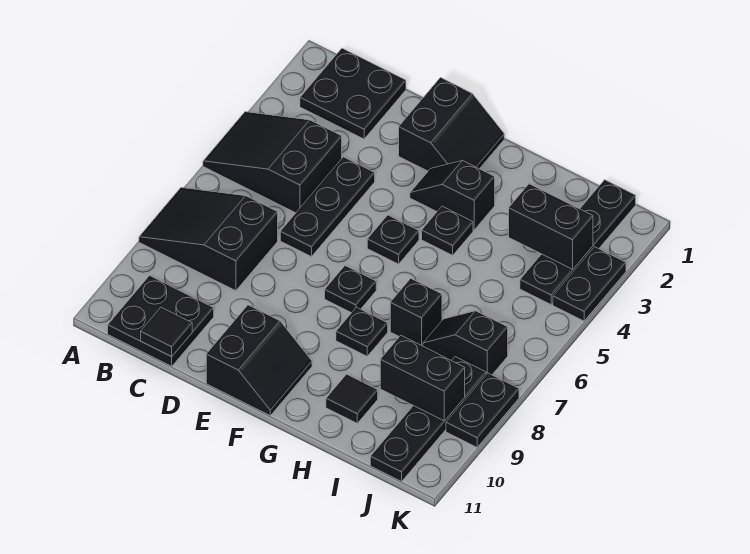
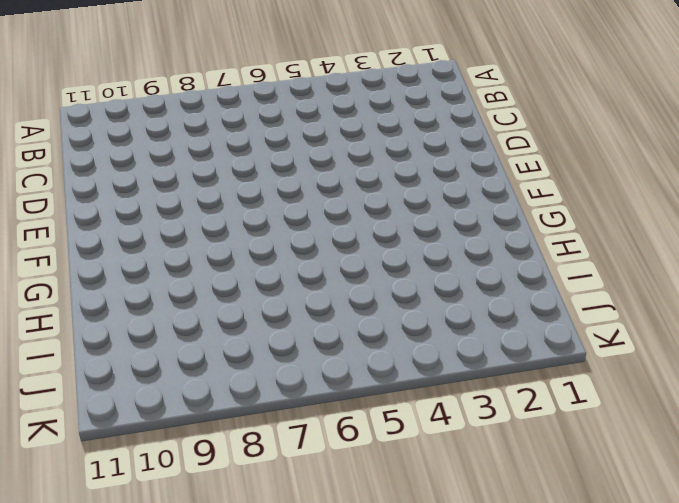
none -> black slope A4:C5 level 1 top C
none -> black slope A7:C8 level 1 top C
none -> black plate B1:C2 level 1

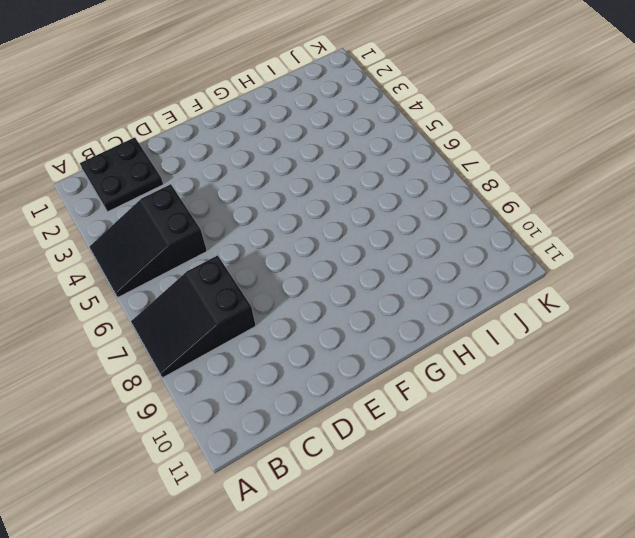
none -> black plate B10:C11 level 1
none -> black plate D4:D6 level 1
none -> black slope E1:F2 level 1 top E

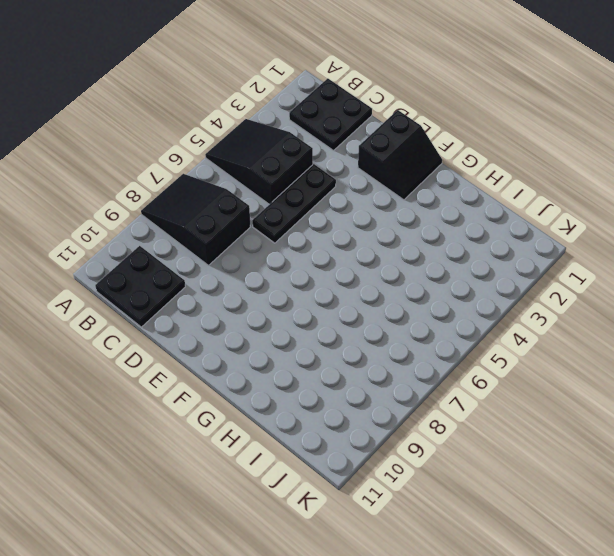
none -> black slope E10:F11 level 1 top E
none -> black slope F3:G3 level 1 top G
none -> black plate F5 level 1

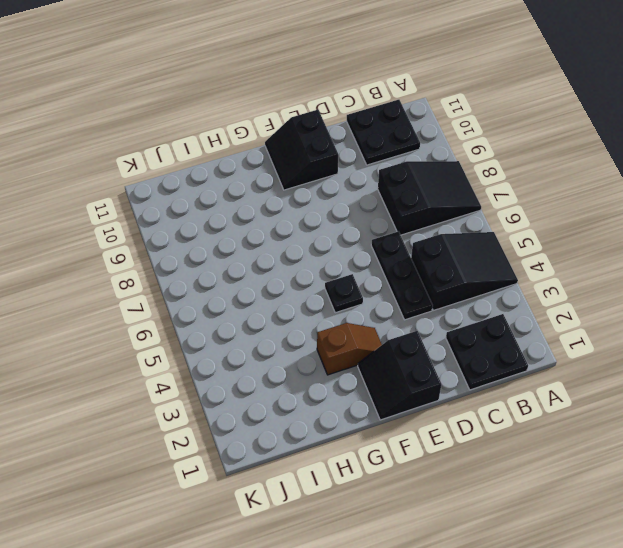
brown slope F3:G3 level 1 top G -> black slope F3:G3 level 1 top G
none -> black plate F7 level 1
none -> black plate G4 level 1
none -> black plate G8 level 1

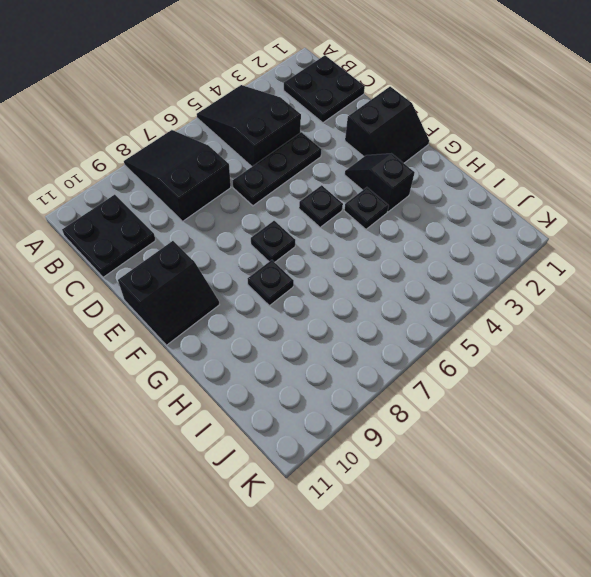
none -> black brick H7 level 1
none -> black tile H10 level 1
none -> black slope I7:J7 level 1 top J

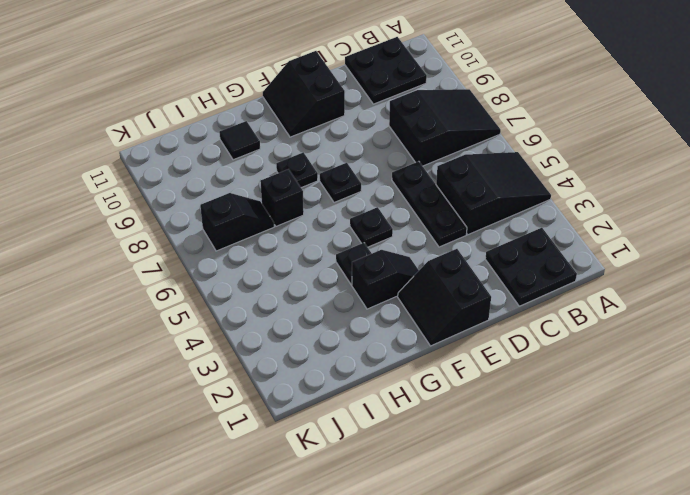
none -> black plate J1:J4 level 1
none -> black plate J8:J11 level 1
none -> black plate K3:K4 level 1

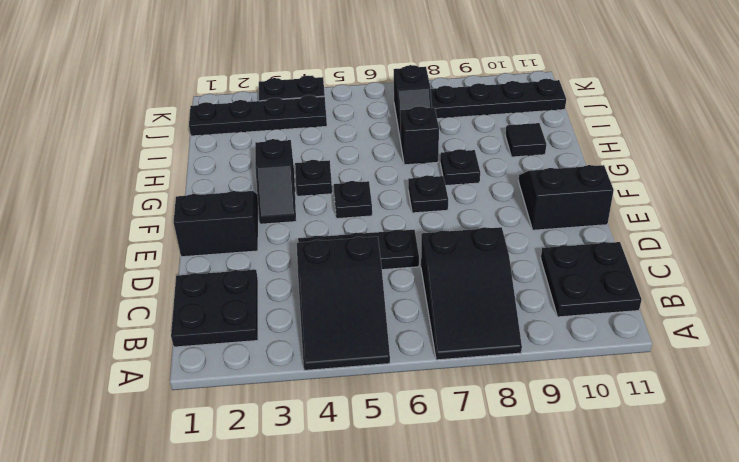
none -> black plate K8:K9 level 1
none -> black tile C11 level 2
none -> black brick I3:J3 level 2

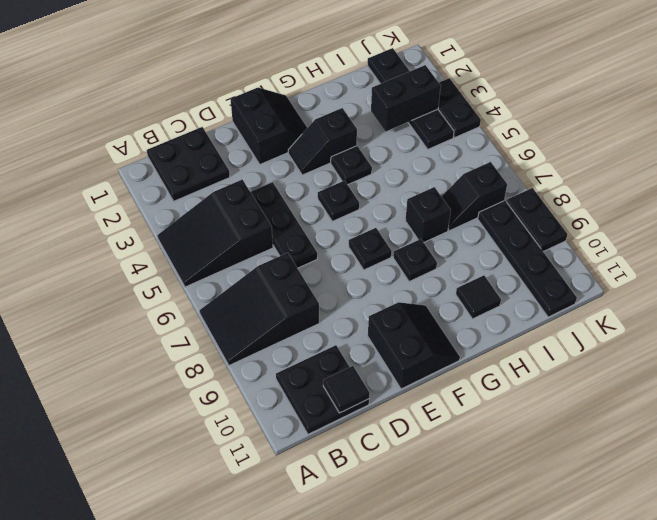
none -> black brick I9:J9 level 2

